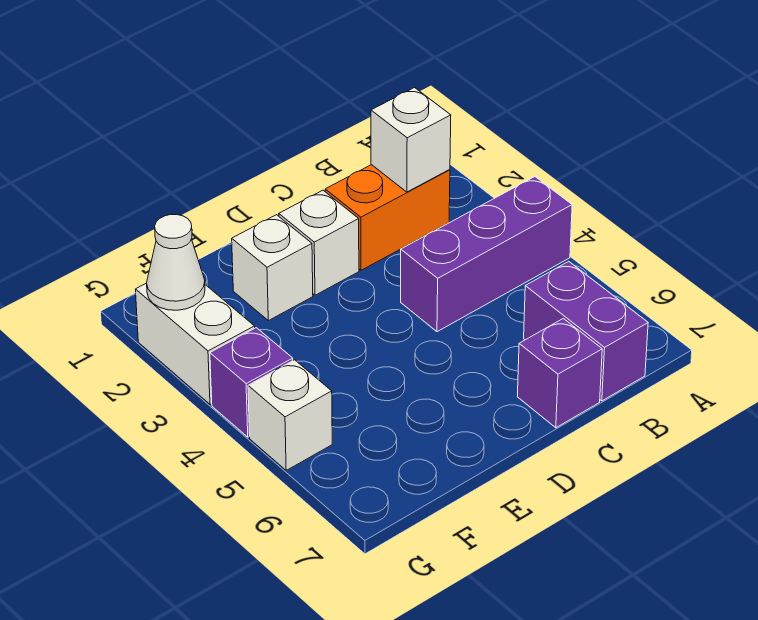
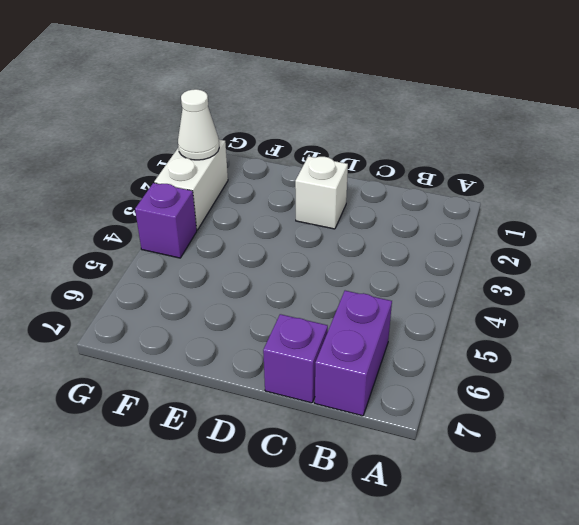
none -> purple brick A4:C4 level 1
none -> orange brick B2:C2 level 1

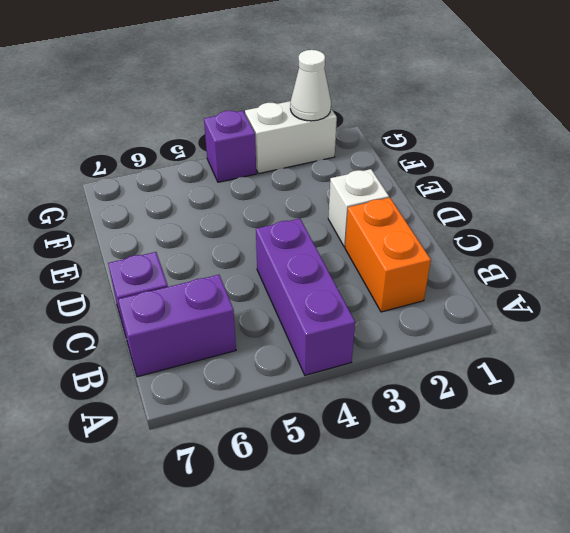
none -> white brick E2 level 1
none -> white brick G5 level 1

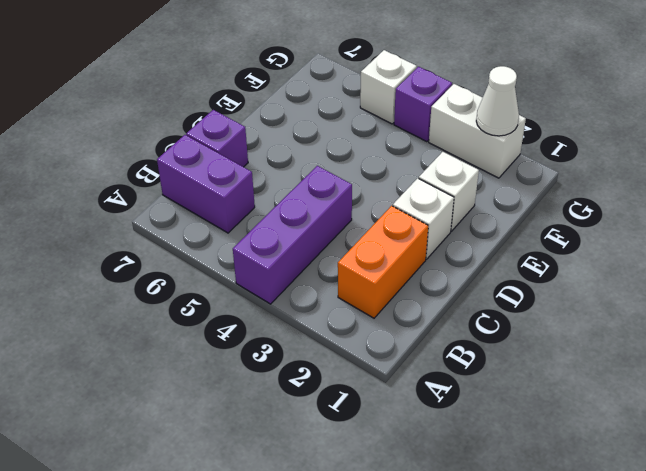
none -> white brick B2 level 2

